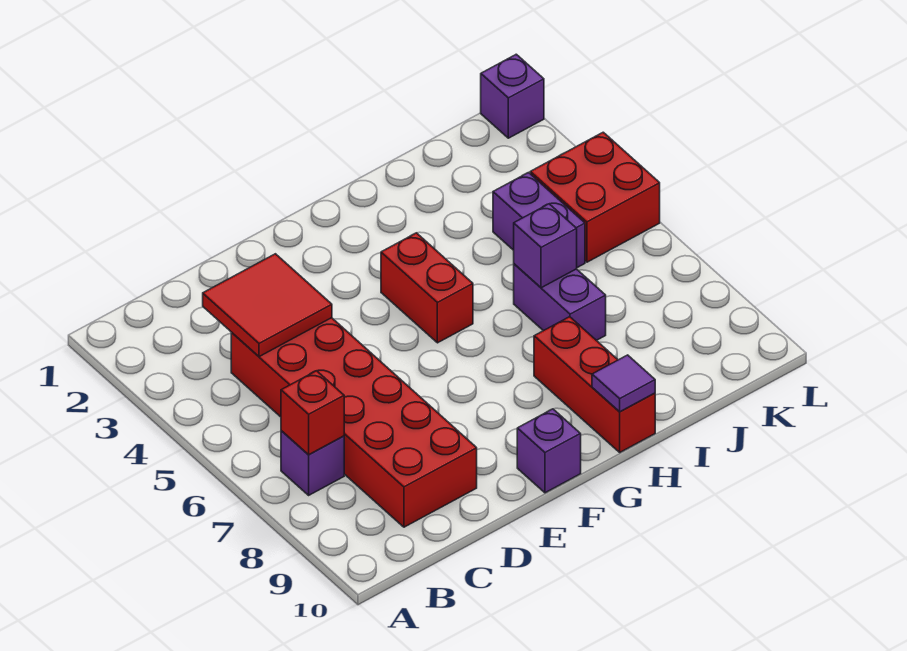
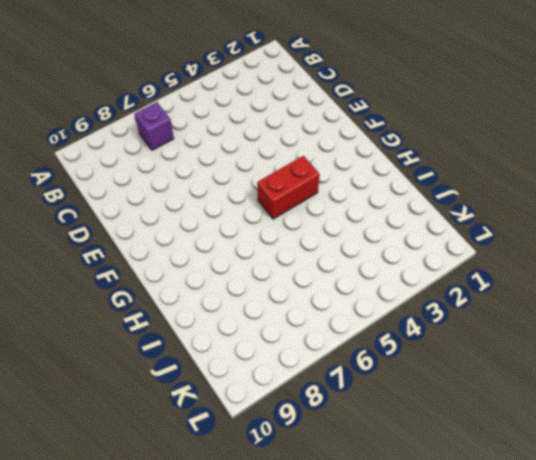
none -> red brick C4:D9 level 1
none -> purple brick F10 level 1
none -> red brick H8:H10 level 1

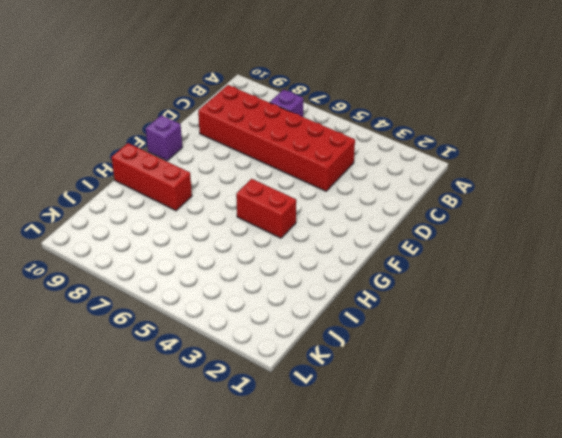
none -> purple brick I6:I7 level 1
none -> purple brick J4:J5 level 1
none -> red brick K4:L5 level 1

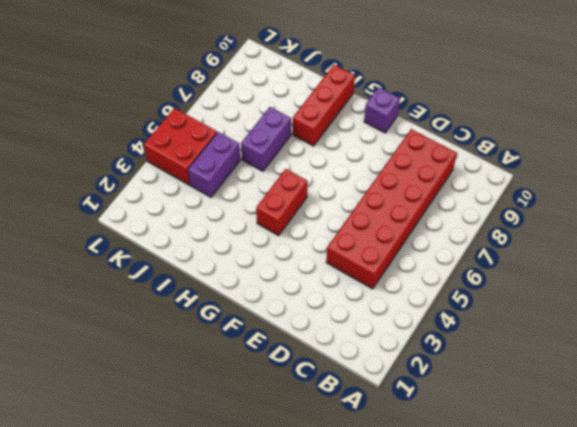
none -> purple brick B7 level 1
none -> purple brick L1 level 1
none -> red brick B7 level 2

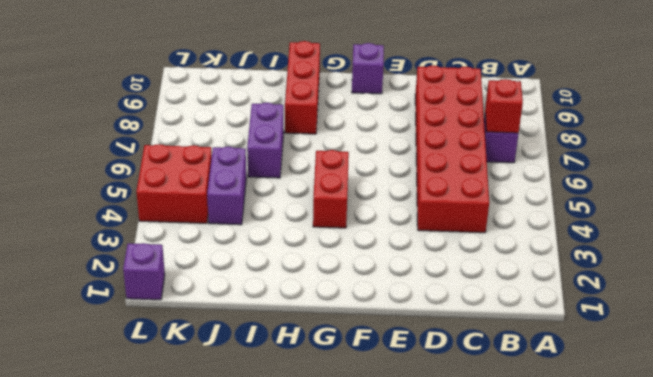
none -> red tile C3:D4 level 2
none -> purple tile H10 level 2
none -> purple brick I6 level 2

